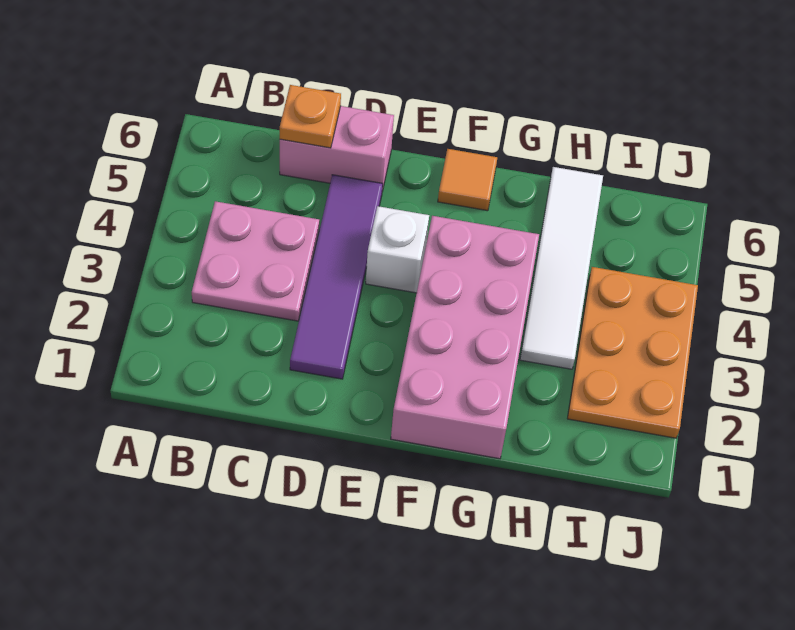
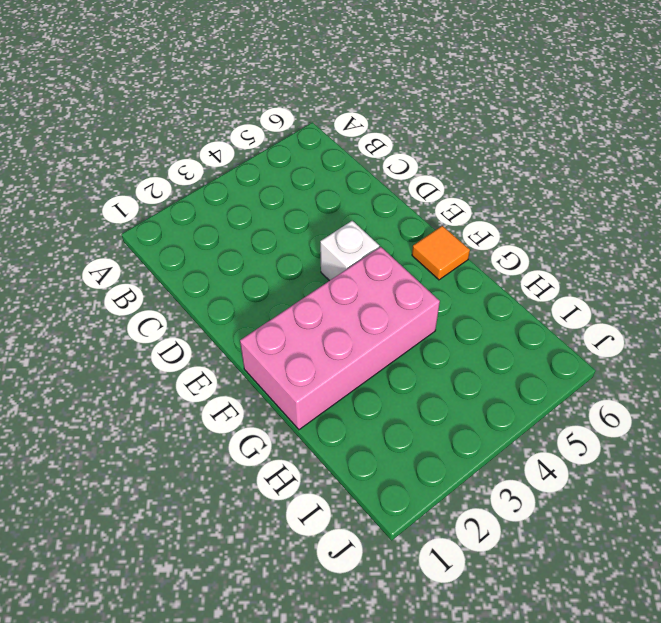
none -> pink plate B3:C4 level 1
none -> pink brick C6:D6 level 1

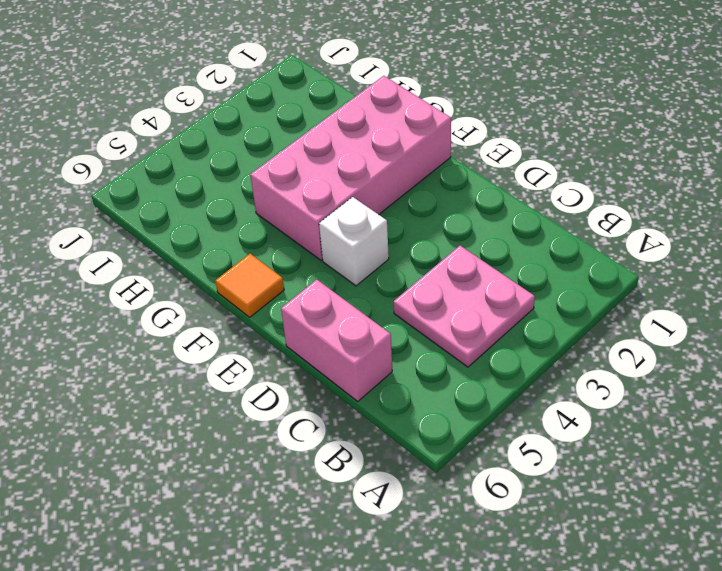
none -> purple tile D2:D5 level 1
none -> white tile H3:H6 level 1

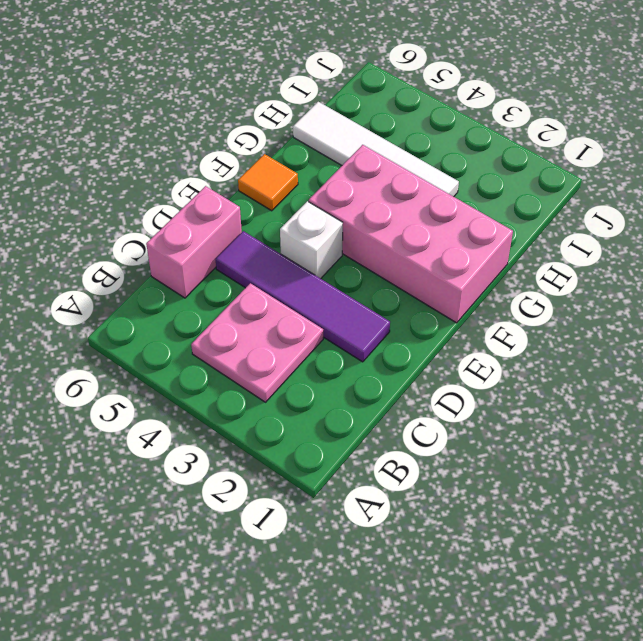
none -> orange plate I2:J4 level 1
none -> orange plate C6 level 2

